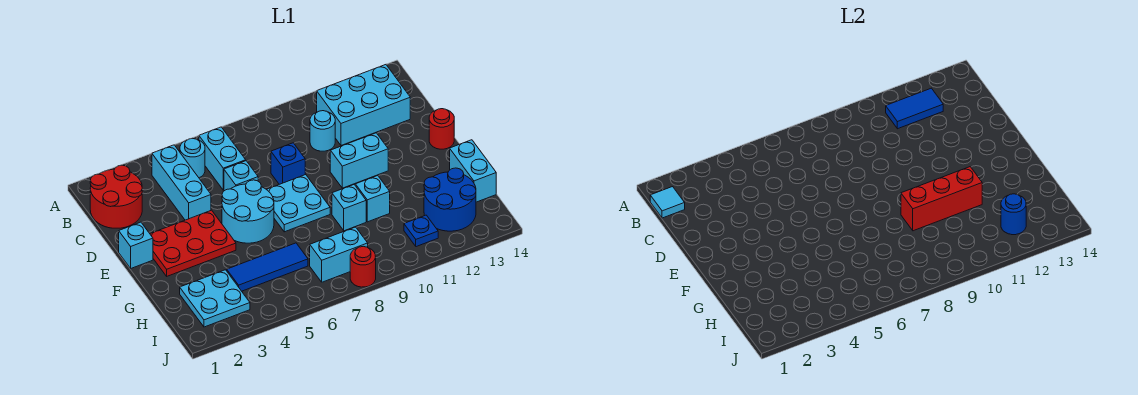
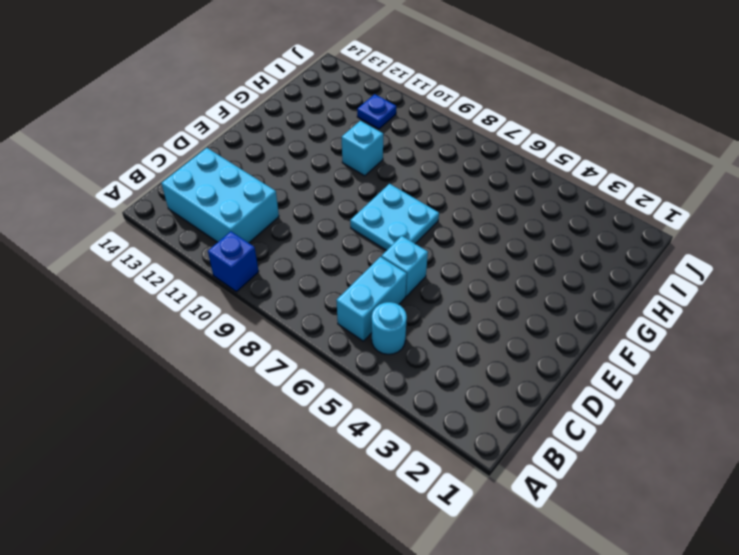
blue brick A10 level 1 -> blue brick D8 level 1
none -> red round brick B1:C2 level 1
none -> cyan brick B4:D4 level 1
none -> cyan round brick C10 level 1

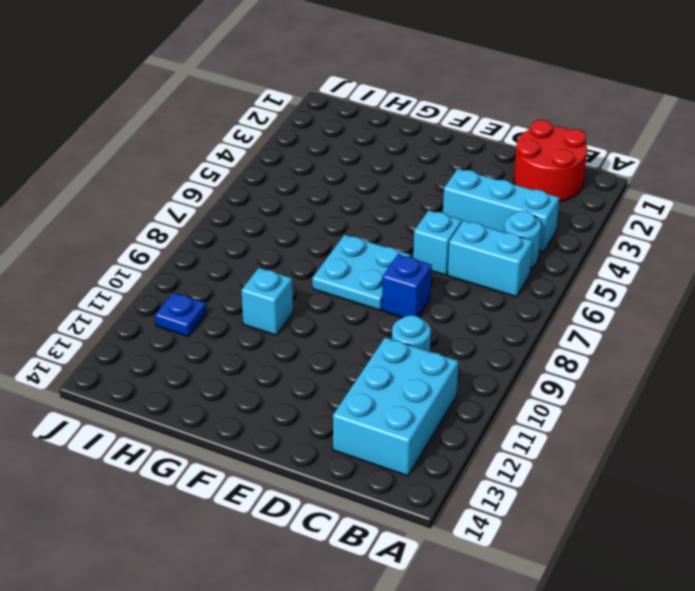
none -> cyan brick E1 level 1
none -> red plate E2:F4 level 1
none -> cyan round brick E5:F6 level 1

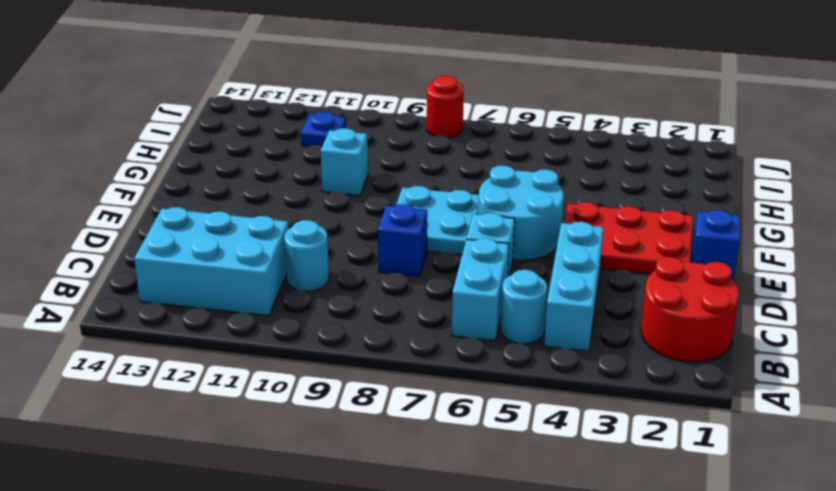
blue brick E1 level 1 -> cyan brick E1 level 1
none -> cyan brick E10:E11 level 1
none -> red round brick E14 level 1
none -> cyan brick G9 level 1

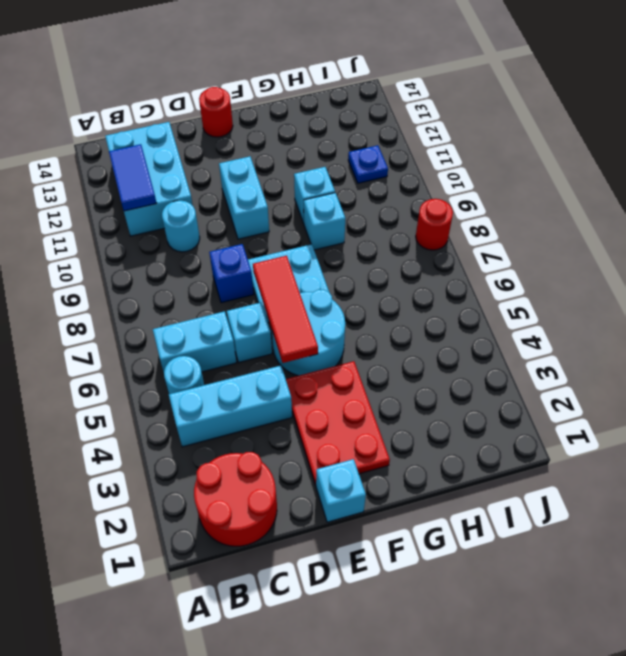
red tile E5:E7 level 2 -> none
none -> cyan brick G14:H14 level 1
none -> cyan plate H2:I3 level 1
none -> blue tile H4:H6 level 1

